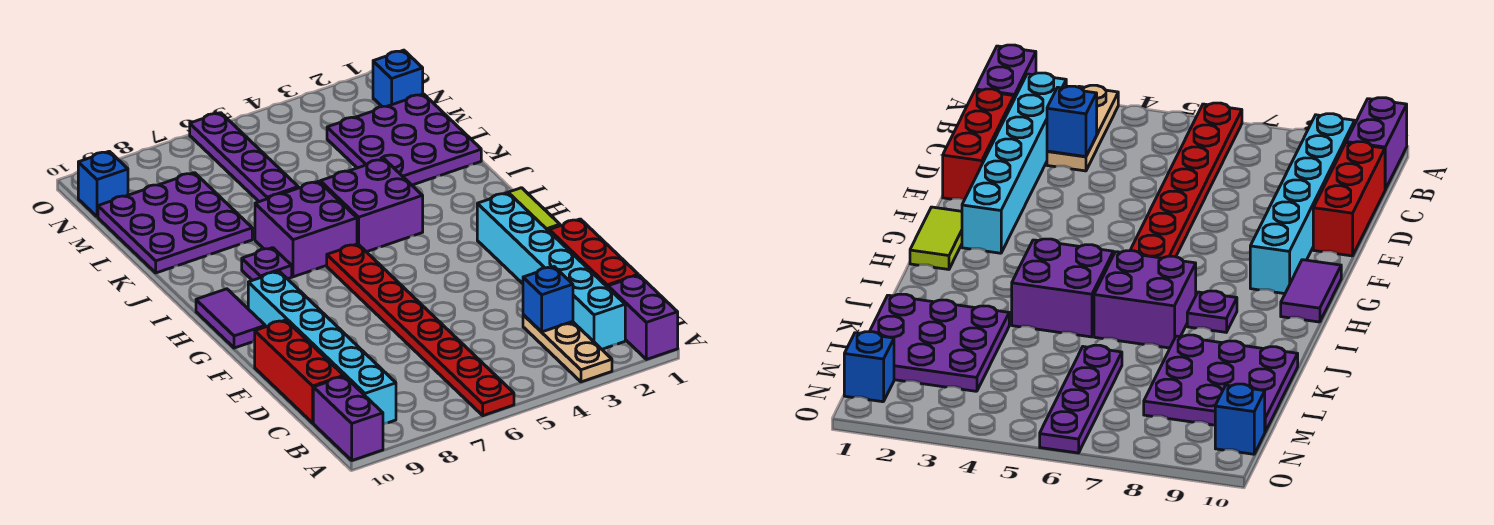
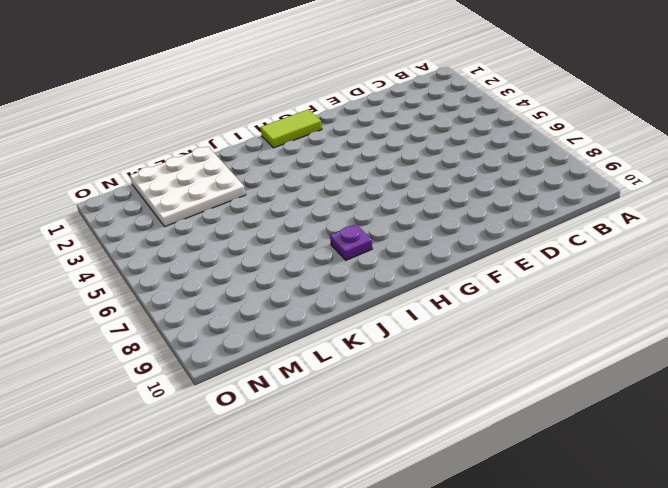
white plate K1:M3 level 1 -> purple plate K1:M3 level 1
none -> purple brick A1:B1 level 1
none -> tan plate A3:C3 level 1
none -> red plate A6:H6 level 1

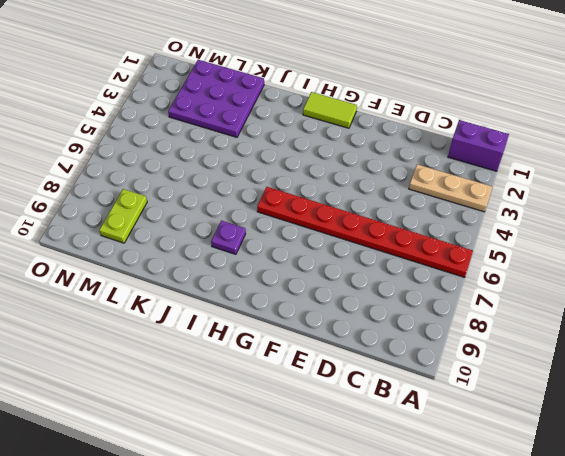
lime plate M8:M9 level 1 -> purple plate K8:M10 level 1
none -> purple brick A10:B10 level 1
none -> cyan brick B2:G2 level 1
none -> cyan brick B9:G9 level 1

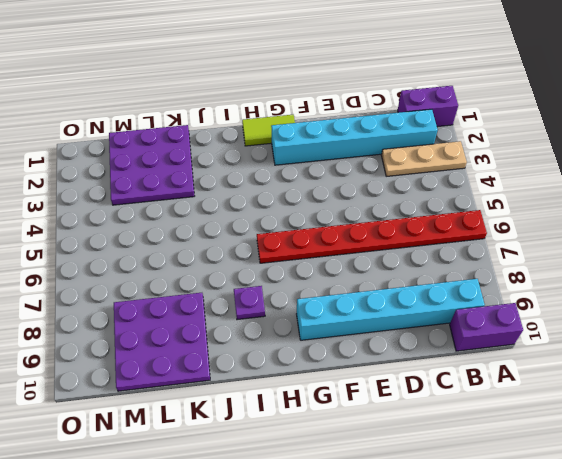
none -> red brick C1:E1 level 1
none -> red brick C10:E10 level 1
none -> purple tile G10:H10 level 1

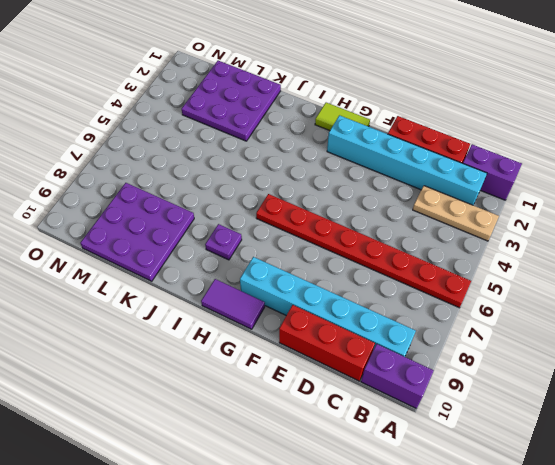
none -> purple brick I4:J5 level 1
none -> purple brick I6:J7 level 1
none -> purple plate L6:O6 level 1

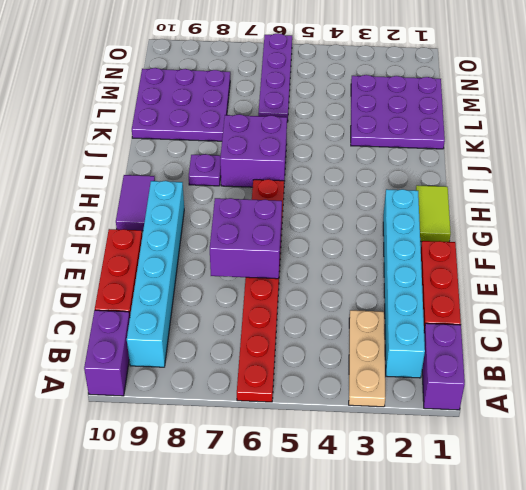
purple brick E6:F7 level 2 -> purple brick I4:J5 level 1
none -> blue brick N1 level 1
none -> blue brick N10 level 1
none -> blue brick C3 level 2

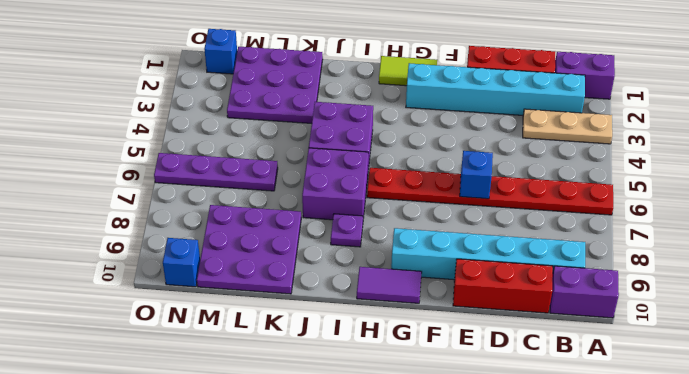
blue brick E6 level 2 -> blue brick C3 level 2

